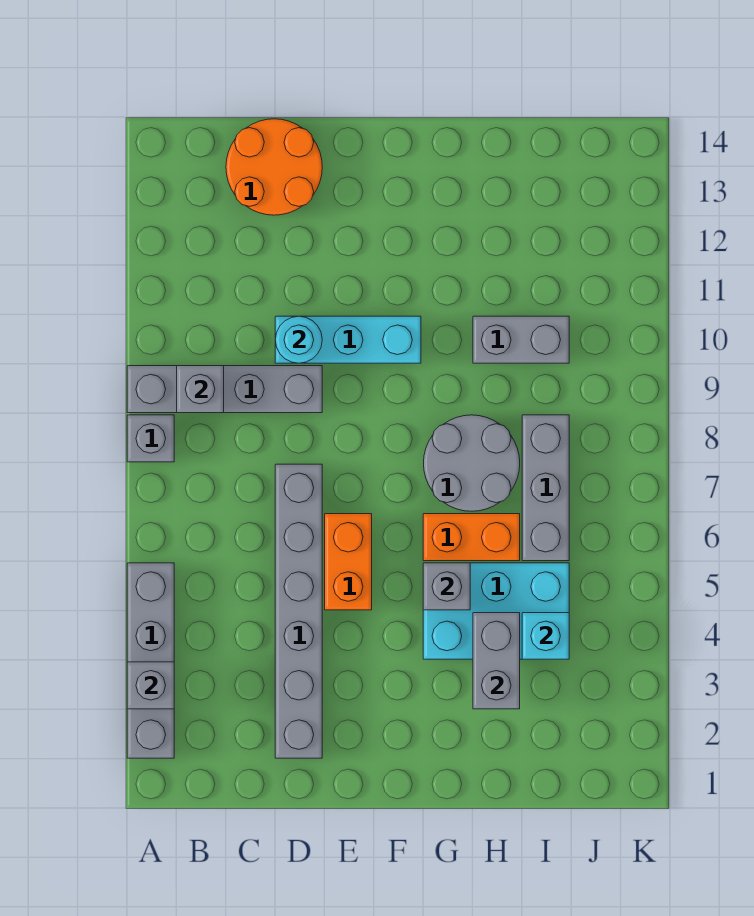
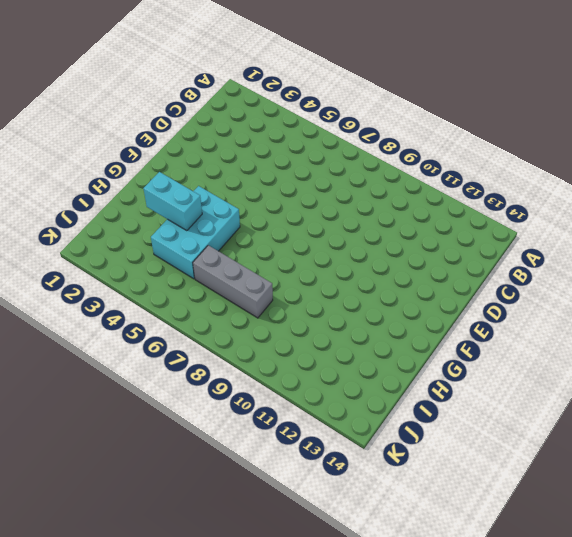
cyan brick H3:H4 level 2 -> grey brick H3:H4 level 2
none -> grey brick A2:A5 level 1
none -> grey brick A8 level 1
none -> grey brick A9:D9 level 1

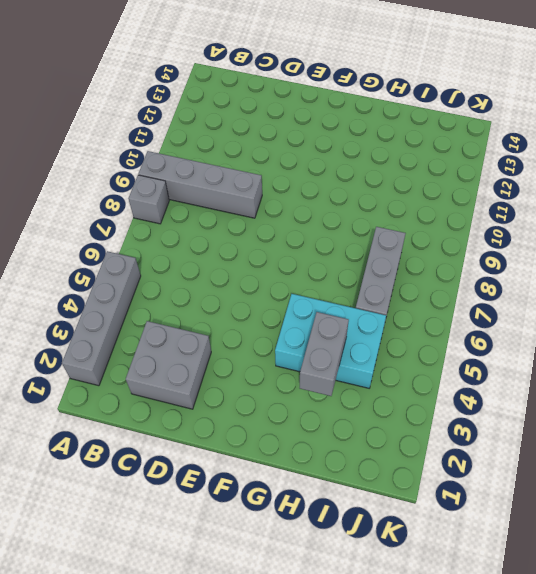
grey brick C2:D3 level 1 -> grey brick D2:D7 level 1
none -> orange round brick C13:D14 level 1
none -> cyan brick D10:F10 level 1
none -> orange brick E5:E6 level 1

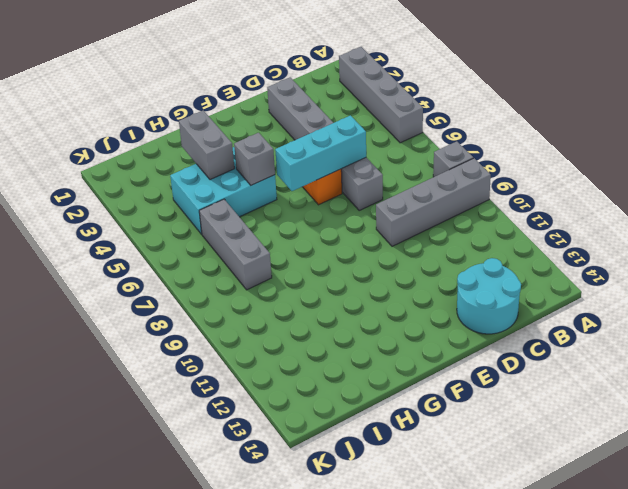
cyan round brick C13:D14 level 1 -> orange round brick C13:D14 level 1
cyan brick D6:F6 level 2 -> cyan brick D10:F10 level 1
none -> orange brick G6:H6 level 1
none -> grey round brick G7:H8 level 1
none -> grey brick H10:I10 level 1

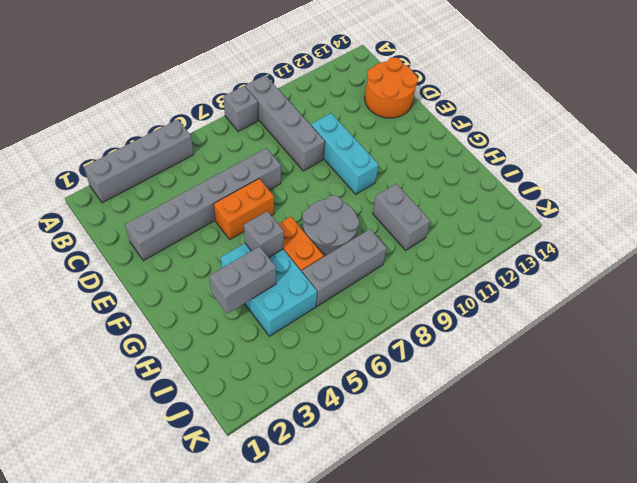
none -> grey brick A3 level 2
none -> grey brick B9 level 2
none -> cyan round brick D10 level 2

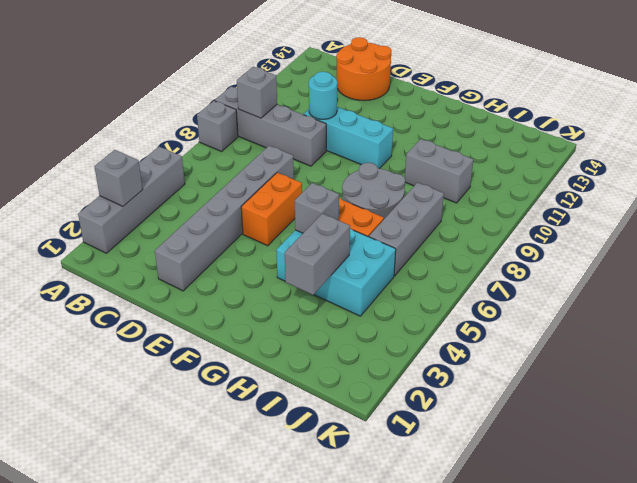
none -> cyan brick I4 level 2

